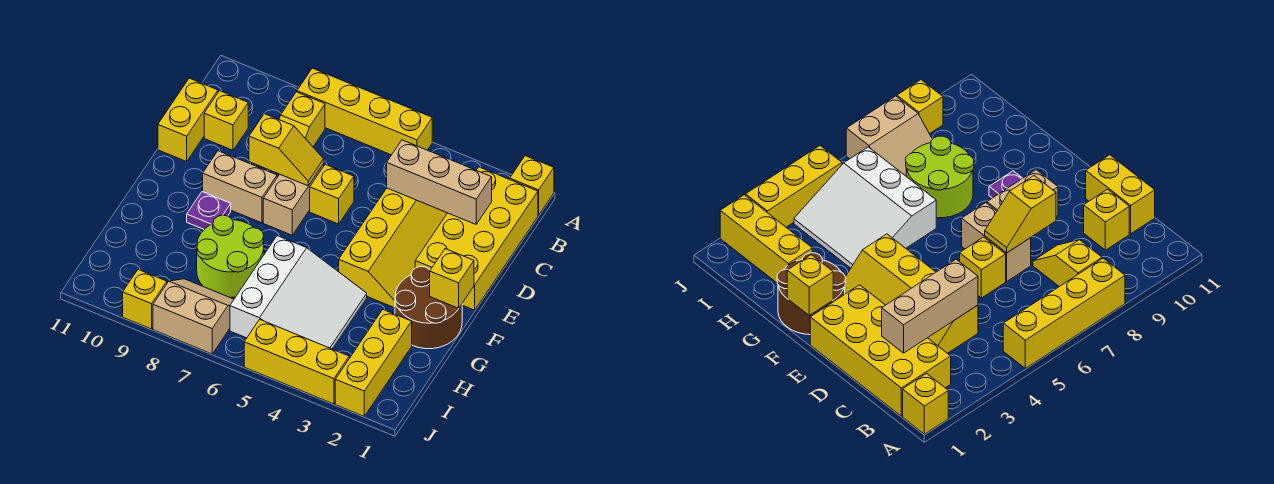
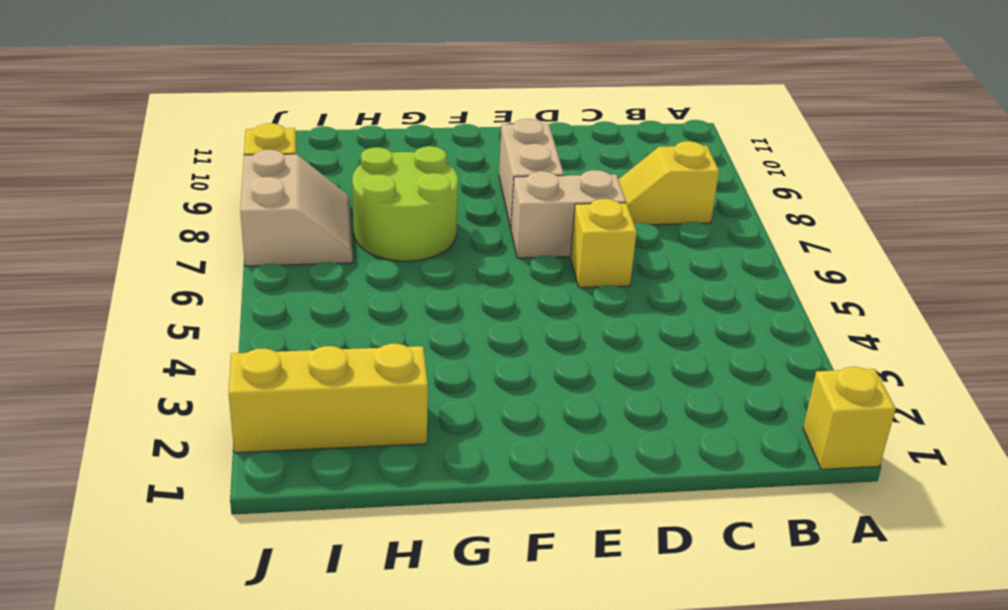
none -> yellow brick A5:A8 level 1
none -> yellow brick B1:E2 level 1
none -> yellow slope C3:F4 level 1 top 4

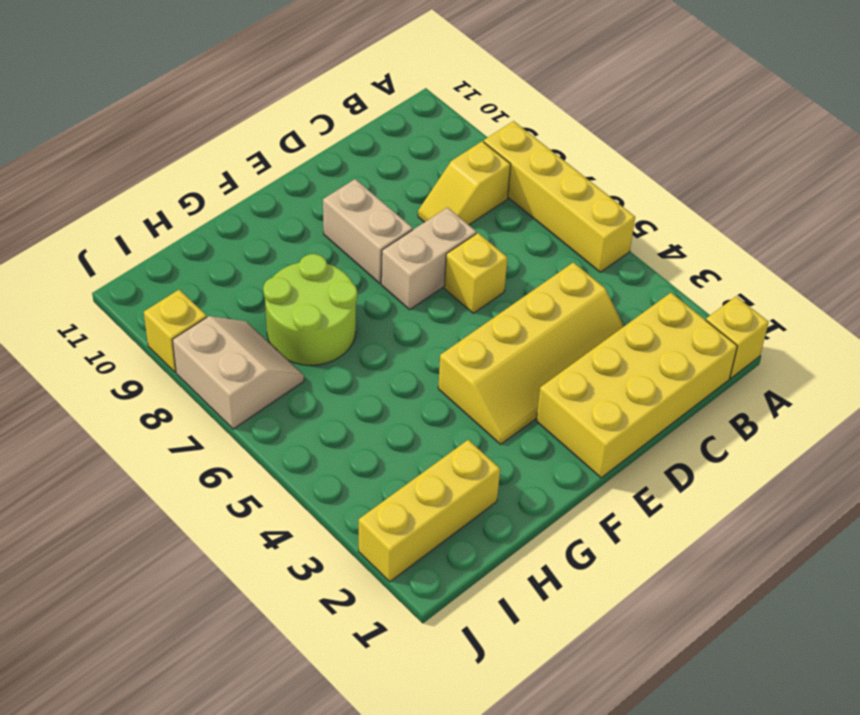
none -> yellow brick C10 level 1
none -> yellow brick C11:D11 level 1
none -> brown round brick F1:G2 level 1

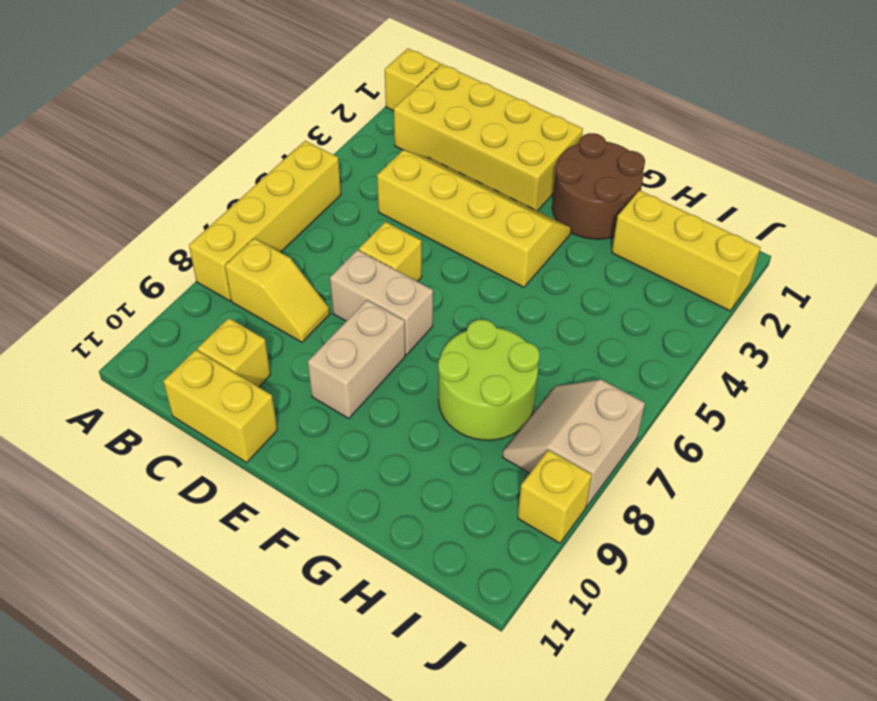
none -> purple plate F9 level 1
none -> white slope G4:I6 level 1 top 6
none -> yellow brick J3:J5 level 1

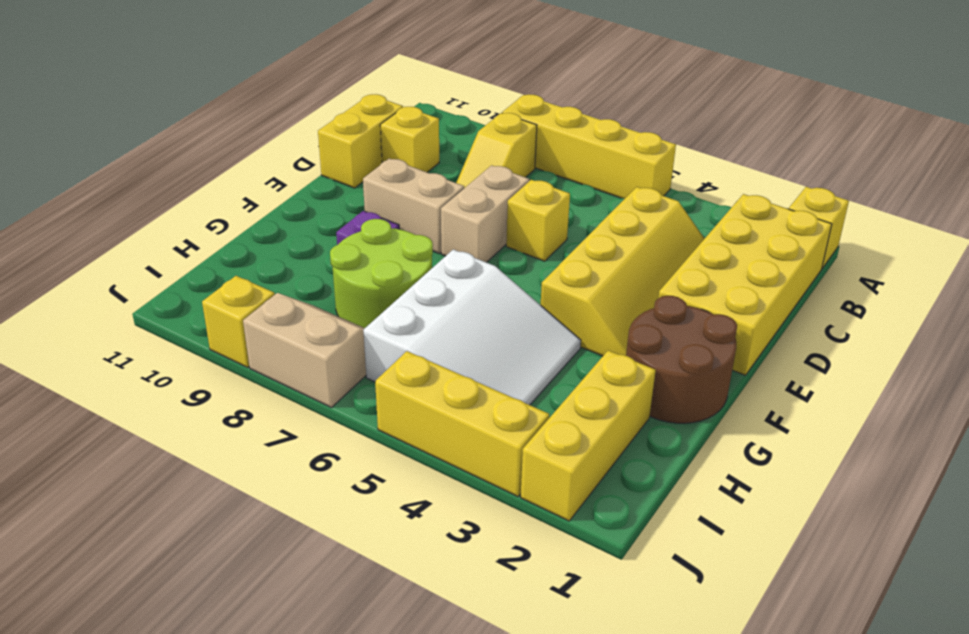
none -> tan brick C2:C4 level 2
none -> yellow slope D7:D8 level 2 top 8
none -> yellow brick F1 level 2

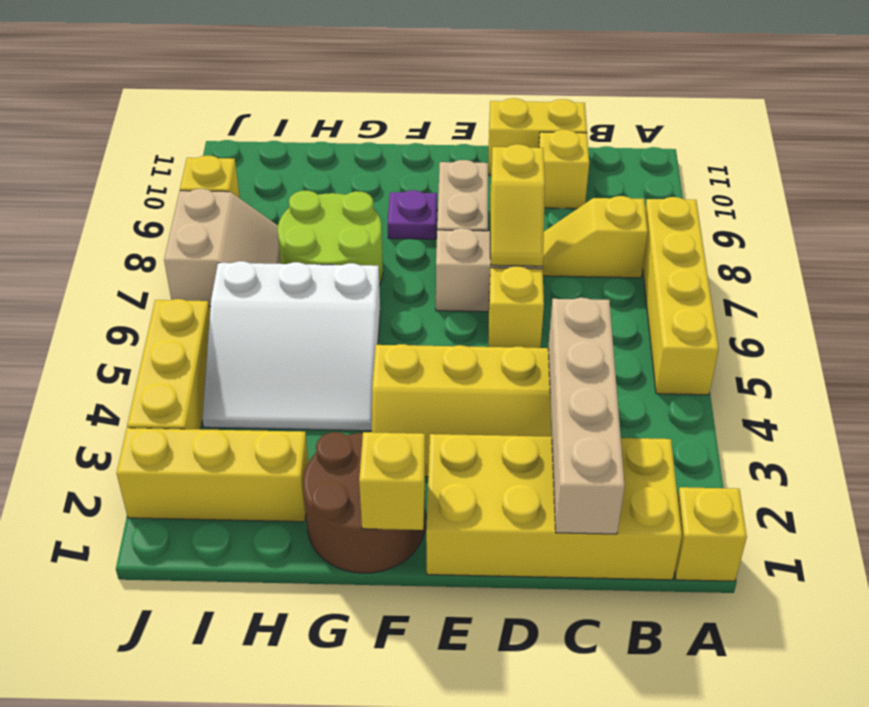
tan brick C1:C4 level 2 -> tan brick C2:C4 level 2

